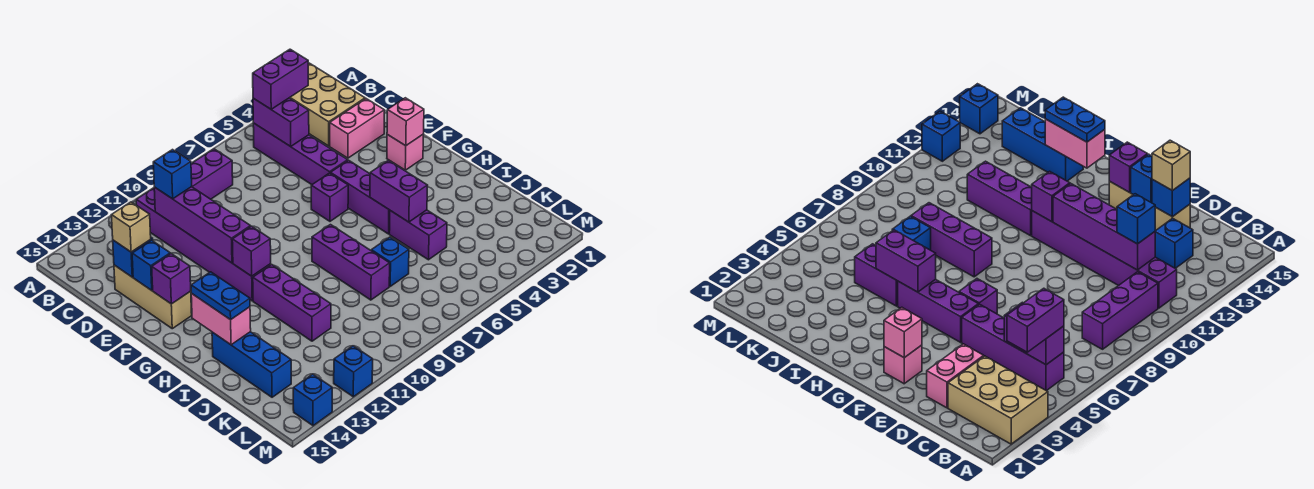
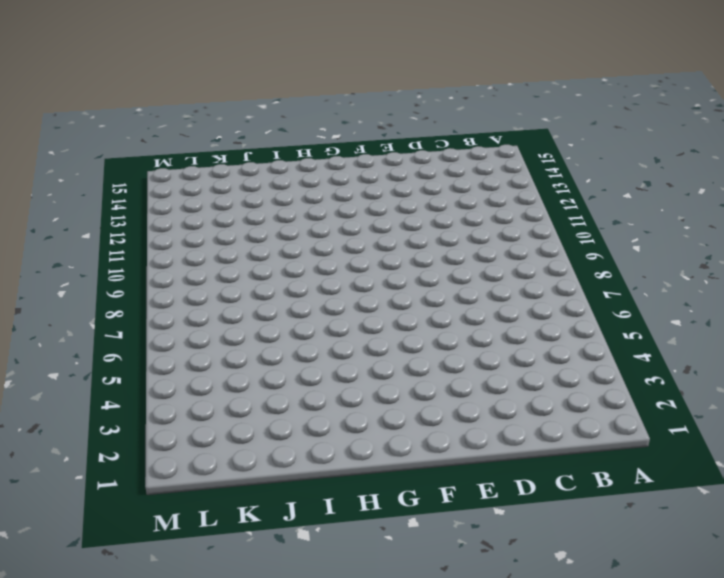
none -> tan brick A2:C3 level 1
none -> purple brick B5:E5 level 1
none -> purple brick B8:B10 level 1
none -> purple brick B11:G11 level 1

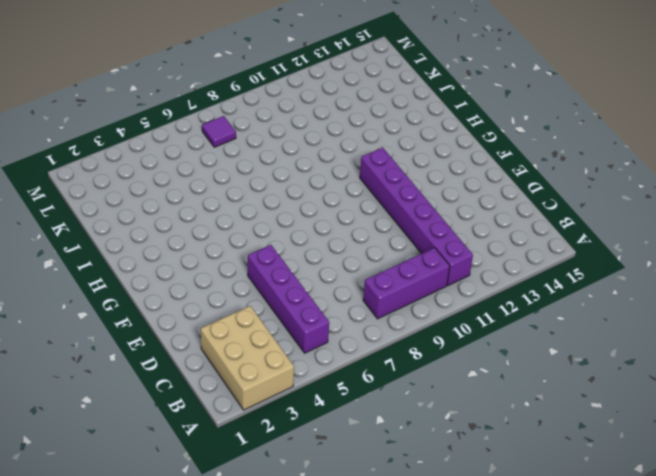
purple tile L7 level 1 -> none
none -> blue brick C13 level 1
none -> pink brick D2:D3 level 1
none -> tan brick D14:F14 level 1
none -> pink brick F2 level 1

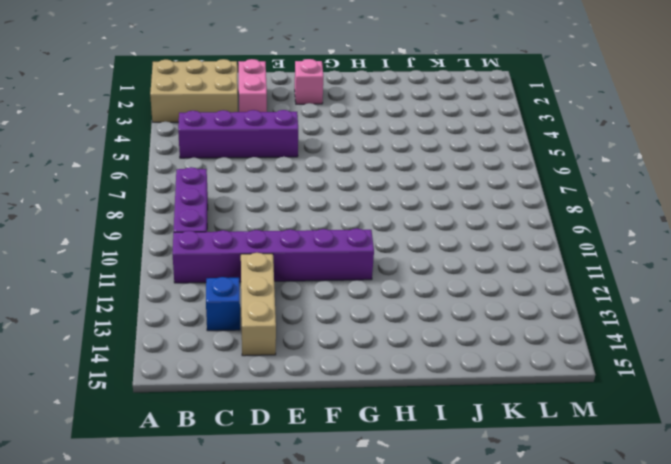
tan brick D12:D14 level 1 -> tan brick D14:F14 level 1
none -> purple brick F5:H5 level 1
none -> purple brick F6 level 1
none -> purple brick H8:J8 level 1
none -> purple brick H11:J11 level 1

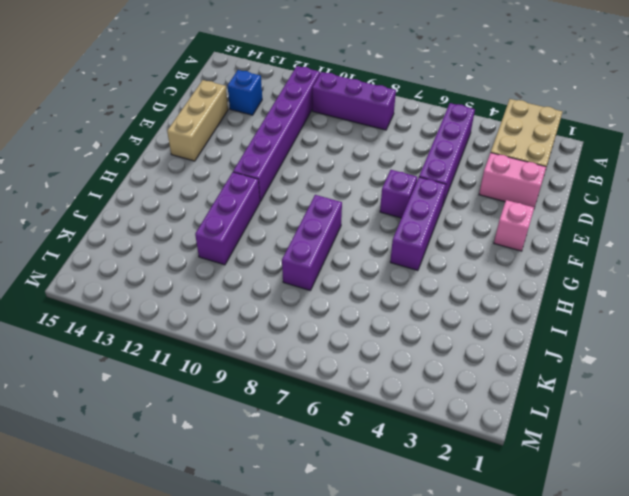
none -> purple brick I5:J5 level 1
none -> blue brick I14:K14 level 1
none -> blue brick J7 level 1
none -> blue brick M12 level 1

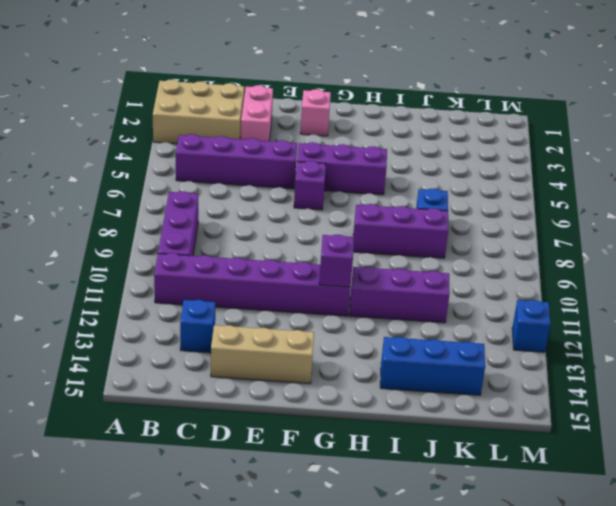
none -> purple brick I5:J5 level 1
none -> blue brick M14 level 1
none -> purple brick B5:C5 level 2
none -> purple brick C11:F11 level 2

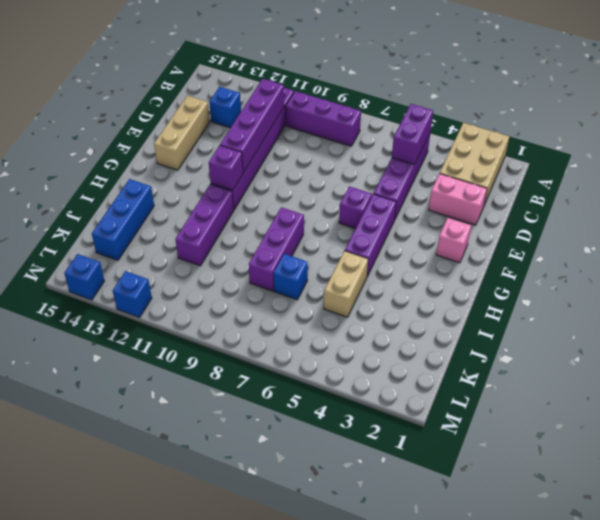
tan brick I5:J5 level 1 -> purple brick I5:J5 level 1
none -> blue brick D14 level 2
none -> blue brick E14 level 2
none -> pink brick F2 level 2
none -> purple brick F14 level 2

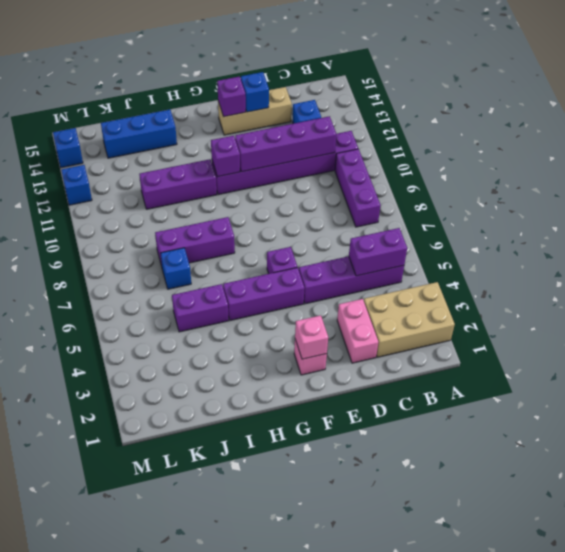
none -> blue brick D14 level 2
none -> purple brick H5:I5 level 2
none -> pink brick H14:I14 level 2
none -> purple brick B4:B5 level 3

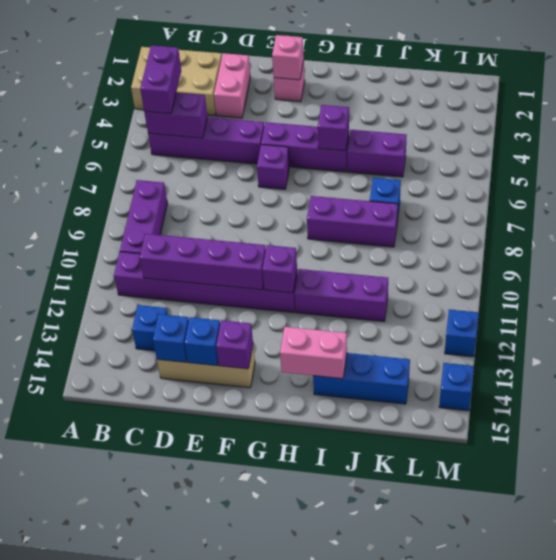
purple brick H5 level 2 -> purple brick H5:I5 level 2
none -> blue brick C11 level 3
none -> tan brick D14 level 3
none -> blue plate H14:I14 level 3

